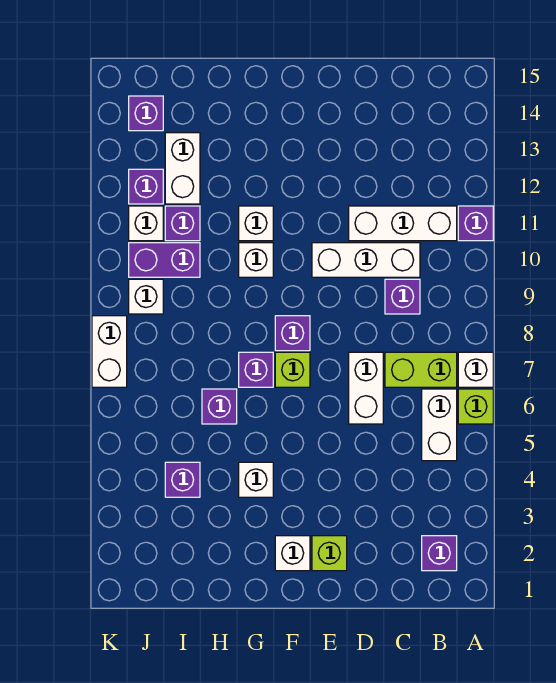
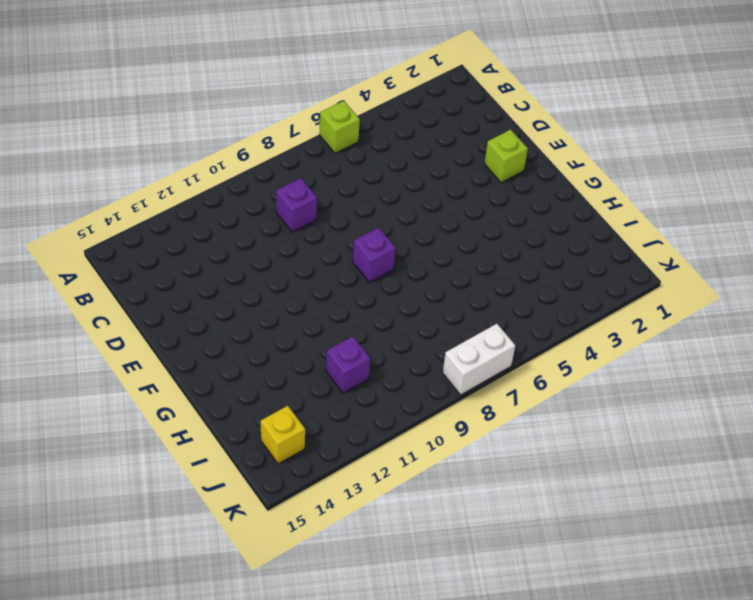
yellow brick J14 level 1 -> purple brick J14 level 1
none -> white brick A7 level 1
none -> purple brick A11 level 1
none -> purple brick B2 level 1

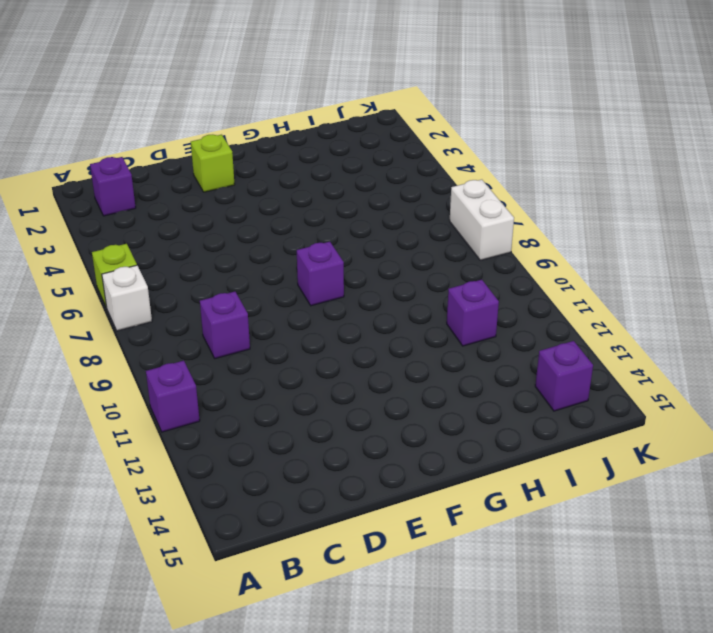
none -> white brick B5:B6 level 1
none -> lime brick B7:C7 level 1
none -> white brick B11:D11 level 1

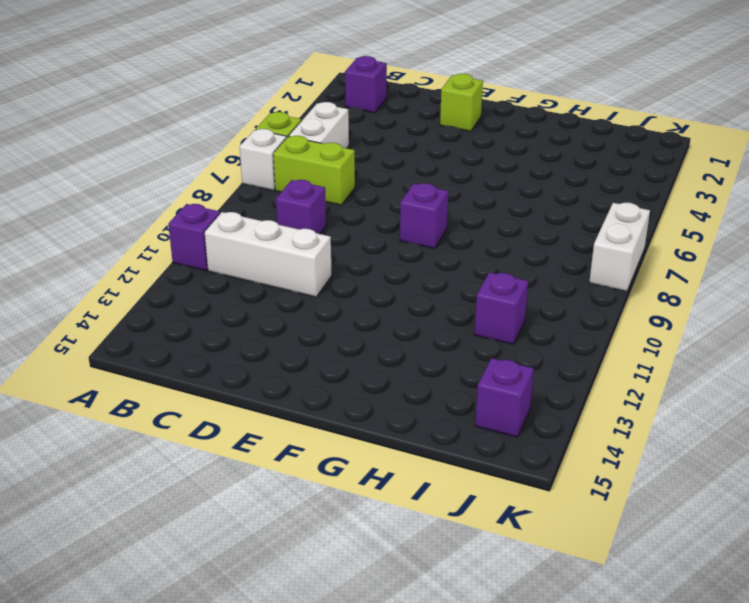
none -> white brick C10:E10 level 1
none -> white brick D6:D7 level 1
none -> white brick F2 level 1

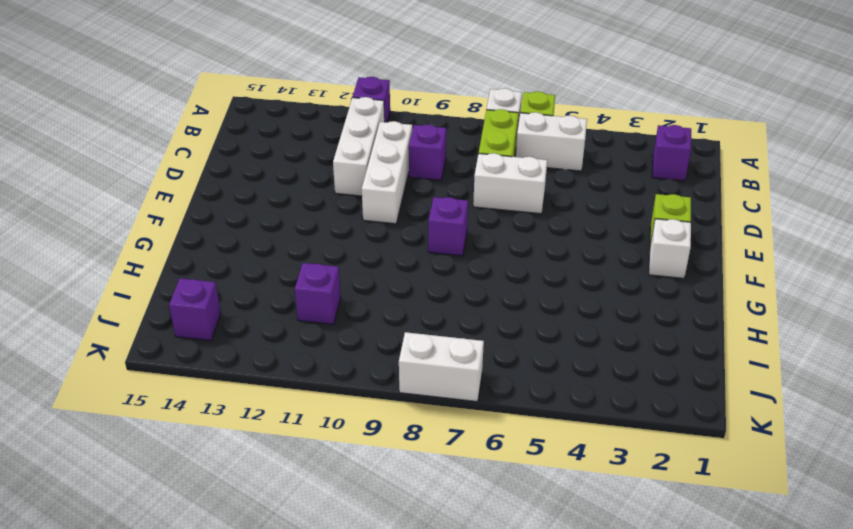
none -> lime brick F7 level 1
none -> white brick G4 level 1
none -> purple brick G7 level 1

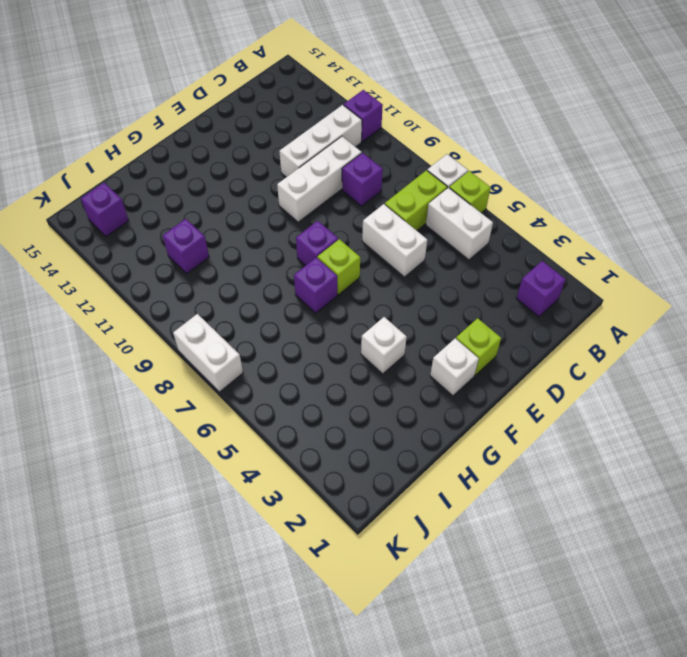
none -> white brick G10 level 1
none -> white brick G11 level 1
none -> purple brick H6 level 1

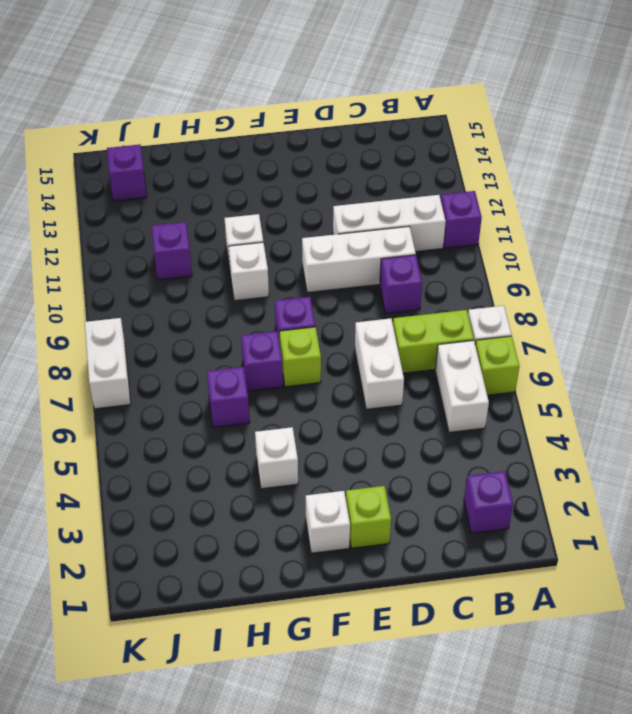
none -> purple brick I4 level 1
none -> purple brick I10:J10 level 1
none -> white brick I12:I13 level 1

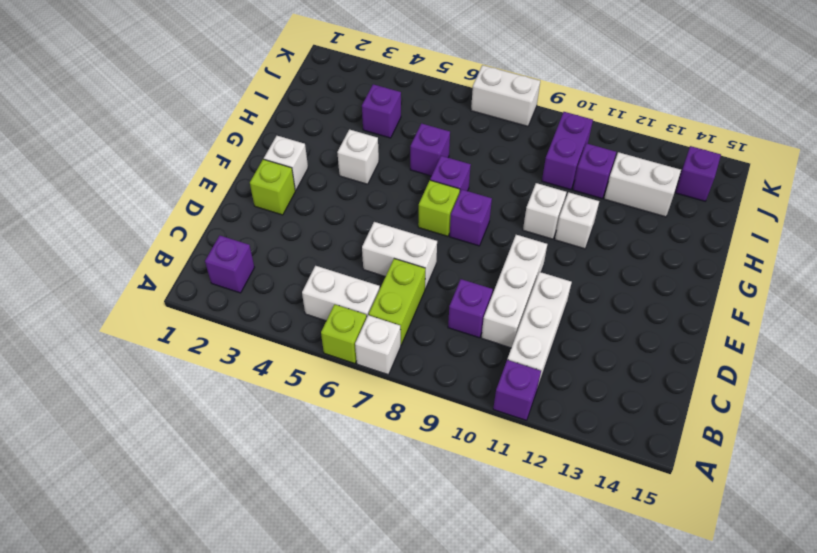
none -> white brick J9 level 1
none -> white brick J11 level 1
none -> purple brick J12 level 1

